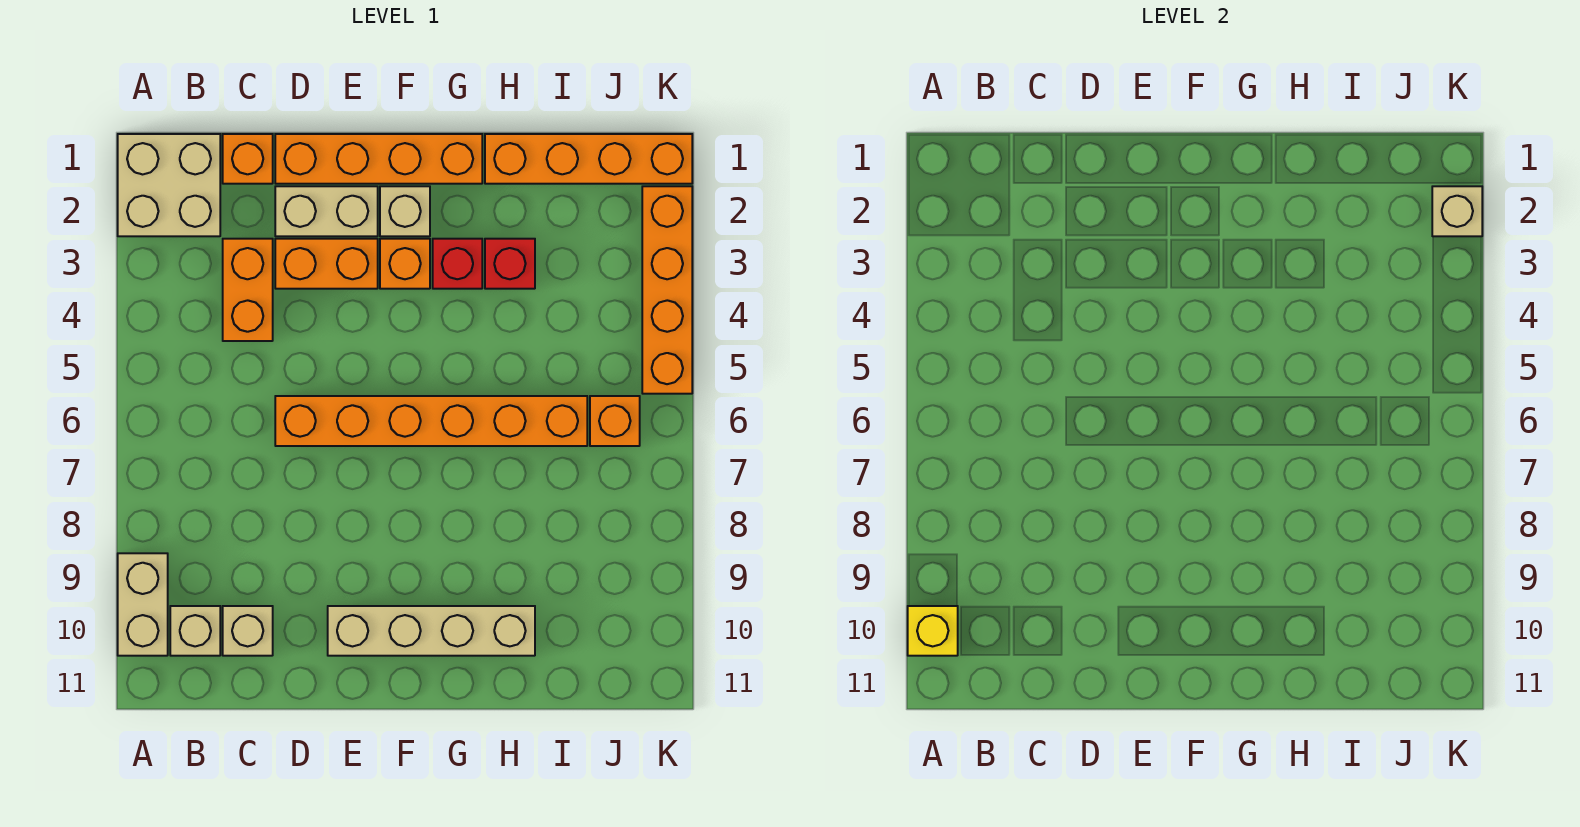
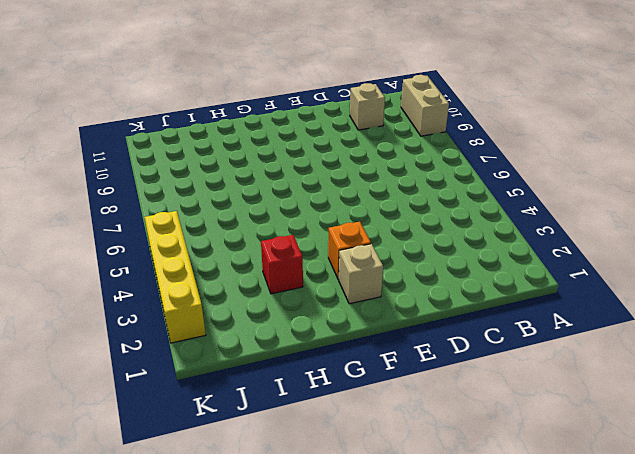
yellow brick K2:K5 level 1 -> orange brick K2:K5 level 1
none -> tan brick A1:B2 level 1
none -> tan brick B10 level 1
none -> orange brick C1 level 1

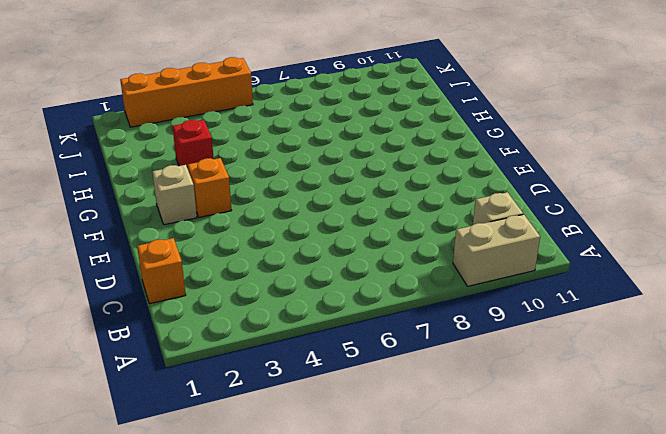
none -> tan brick A1:B2 level 1
none -> orange brick C3:C4 level 1
none -> tan brick C10 level 1

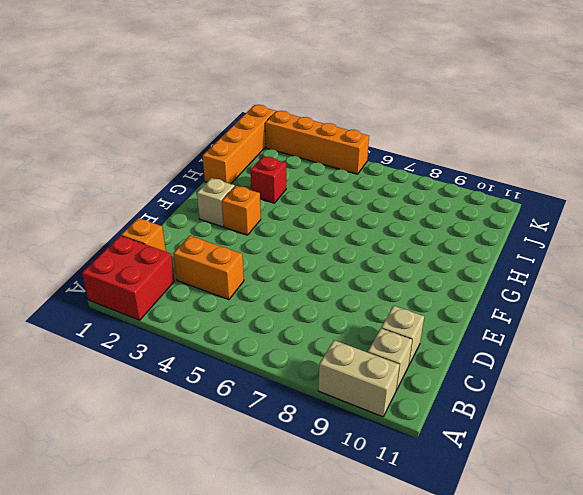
red brick A1:B2 level 1 -> tan brick A1:B2 level 1
none -> orange brick D1:G1 level 1
none -> tan brick D2:E2 level 1
none -> orange brick D3:E3 level 1

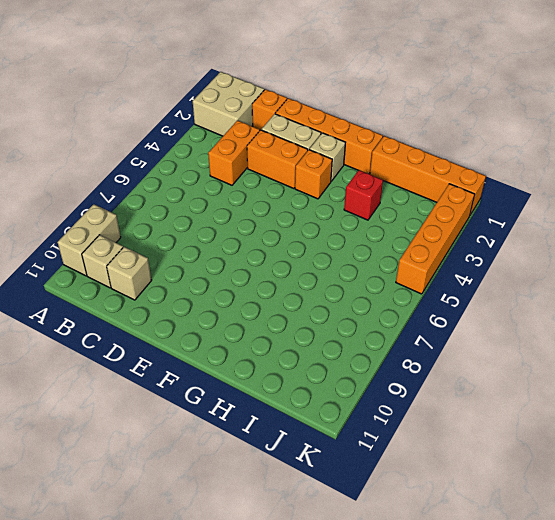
none -> orange brick D6:I6 level 1
none -> tan brick E10:H10 level 1
none -> red brick G3 level 1

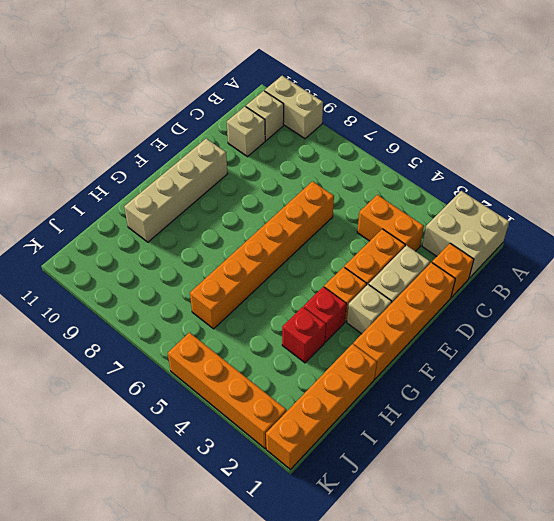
none -> orange brick J6 level 1
none -> yellow brick A10 level 2
none -> tan brick K2 level 2

